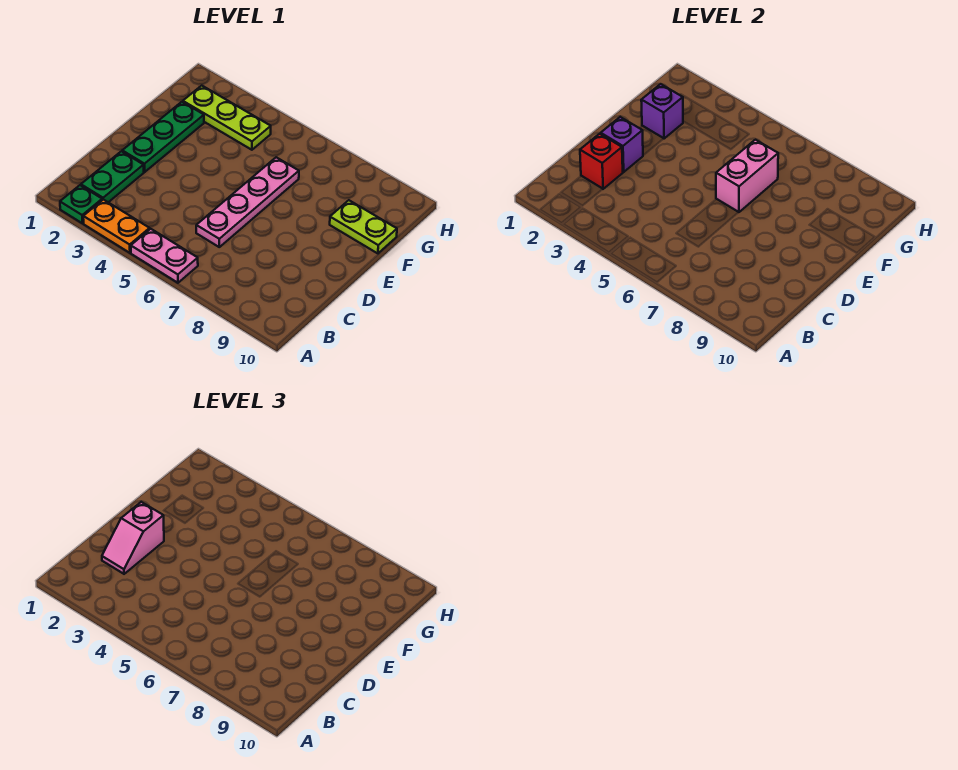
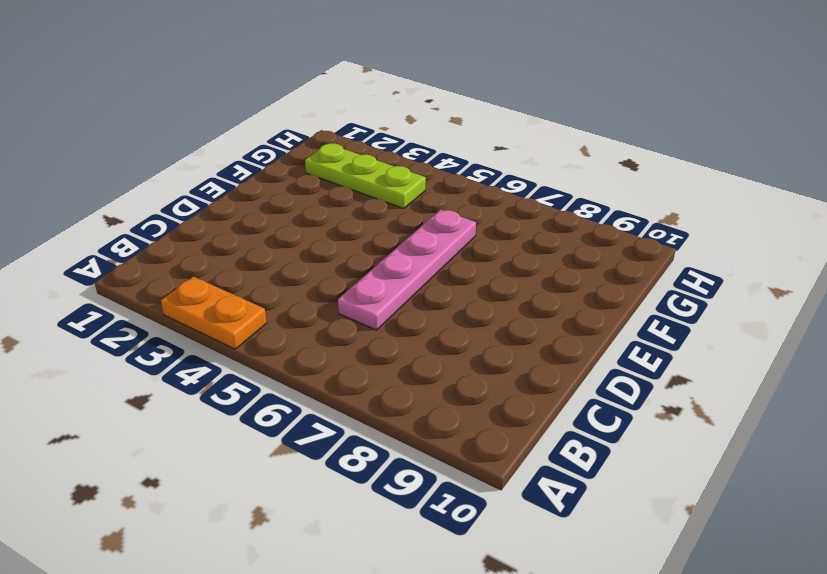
none -> green plate A2 level 1
none -> pink plate A5:A6 level 1
none -> green plate B2:C2 level 1

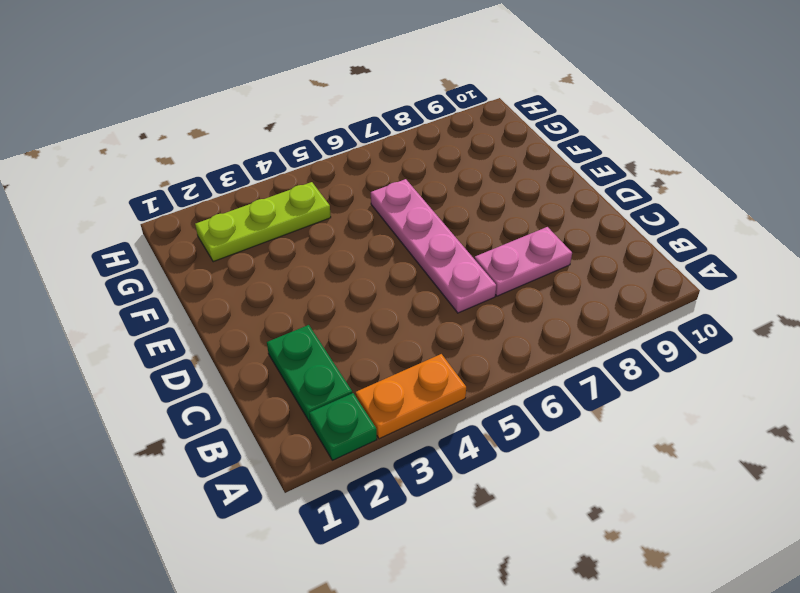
pink plate C7:C8 level 1 -> pink plate A5:A6 level 1
none -> green plate D2:F2 level 1
none -> lime plate F9:F10 level 1
none -> red brick C2 level 2

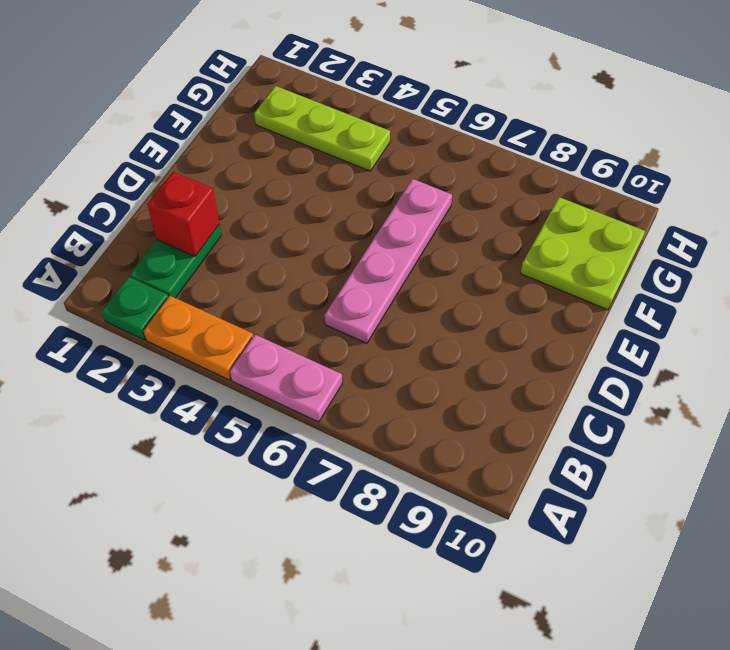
lime plate F9:G10 level 1 -> lime plate F9:F10 level 1
none -> green plate D2:F2 level 1
none -> purple brick D2 level 2
none -> pink brick E6:F6 level 2

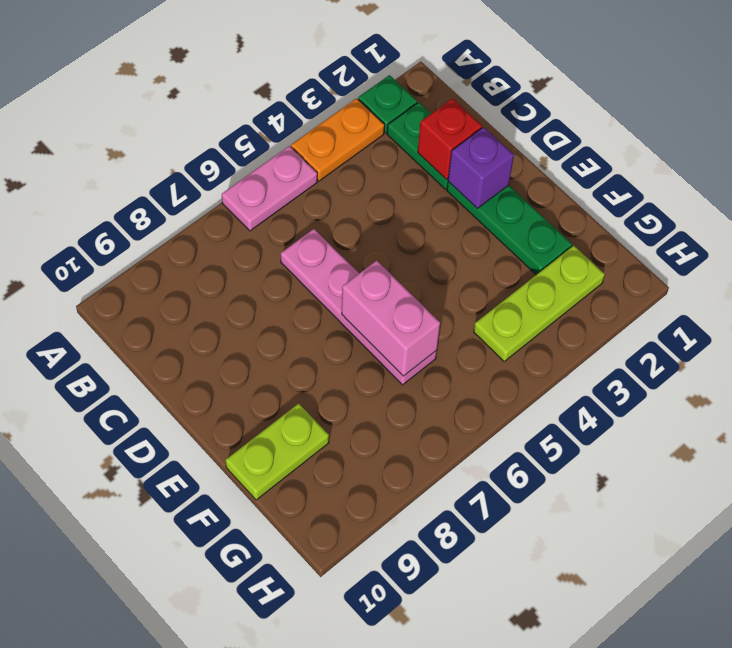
none -> purple brick F2 level 2
none -> pink slope C2:D2 level 3 top D

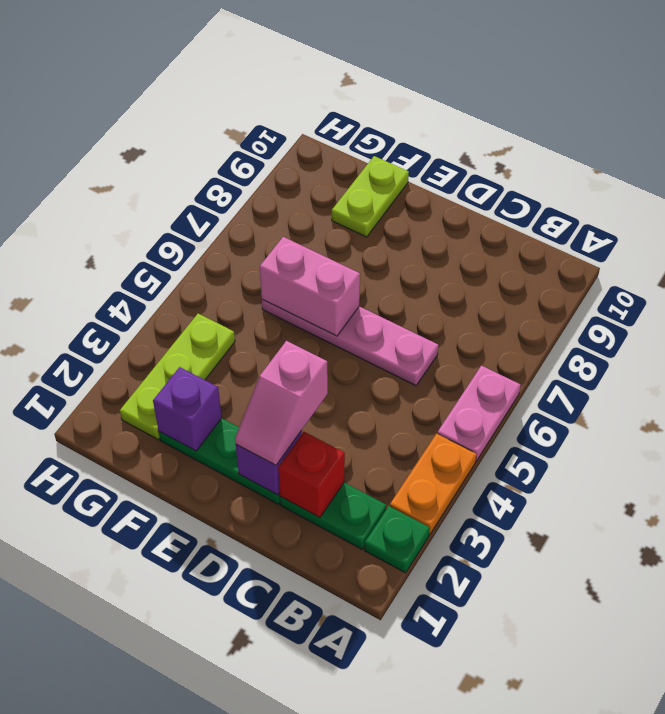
pink slope D2:D3 level 3 top 3 -> pink slope C2:D2 level 3 top D

